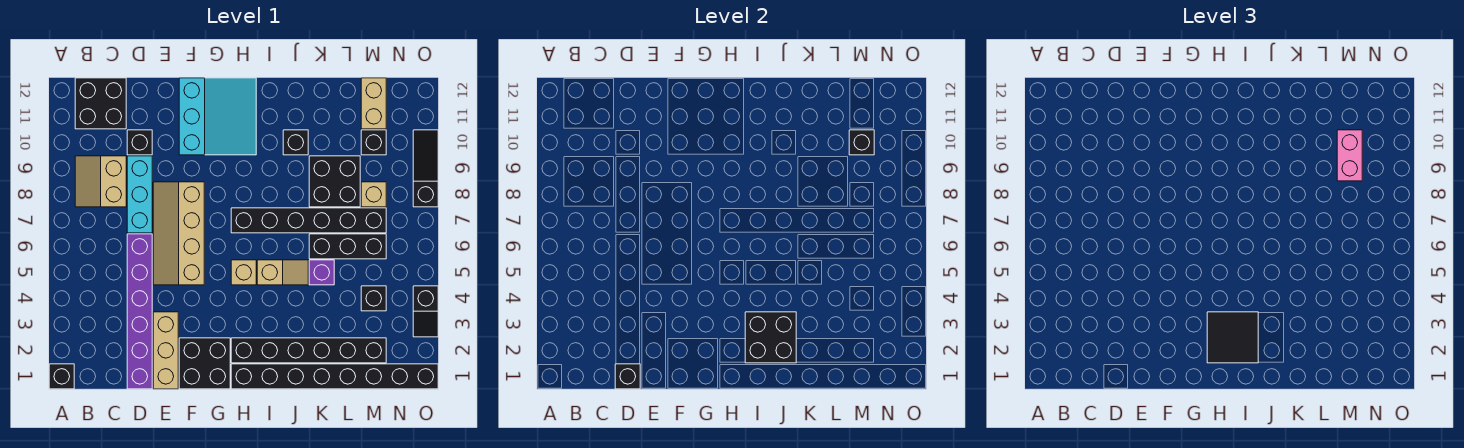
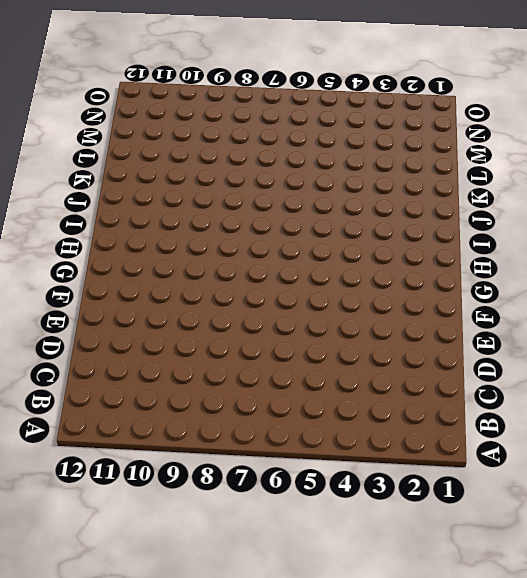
none -> black brick A1 level 1
none -> tan slope B8:C9 level 1 top C
none -> black brick B11:C12 level 1
none -> purple brick D1:D6 level 1

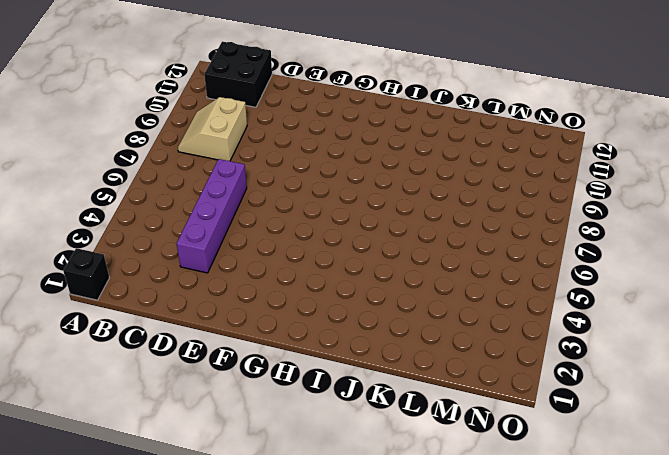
purple brick D3:D6 level 1 -> purple brick D1:D6 level 1
none -> cyan brick D7:D9 level 1
none -> black brick D10 level 1
none -> tan brick E1:E3 level 1
none -> tan slope E5:F8 level 1 top F

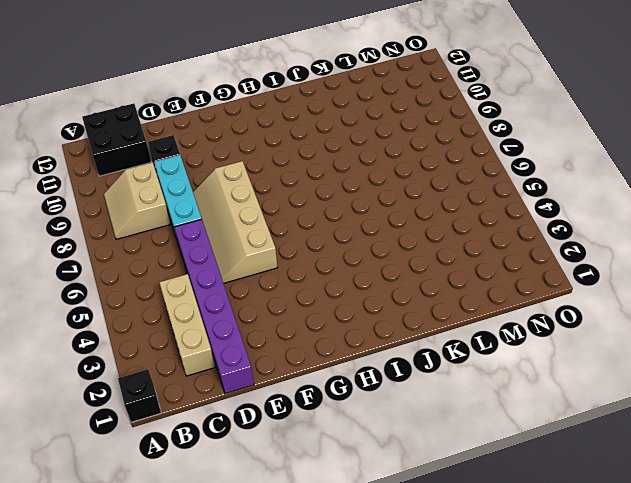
tan brick C2:C4 level 1 -> tan brick E1:E3 level 1
none -> black brick F1:G2 level 1
none -> cyan slope F10:H12 level 1 top F
none -> black brick H1:O1 level 1
none -> black brick H2:M2 level 1

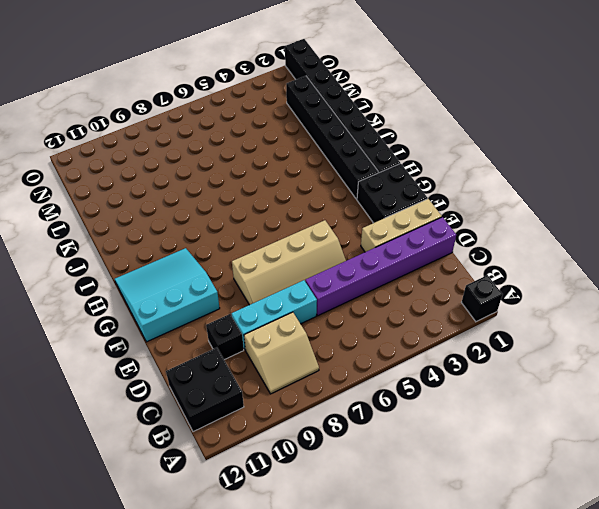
none -> tan brick H5 level 1
none -> black brick H7:M7 level 1
none -> tan slope I5:J5 level 1 top I
none -> black brick J10 level 1

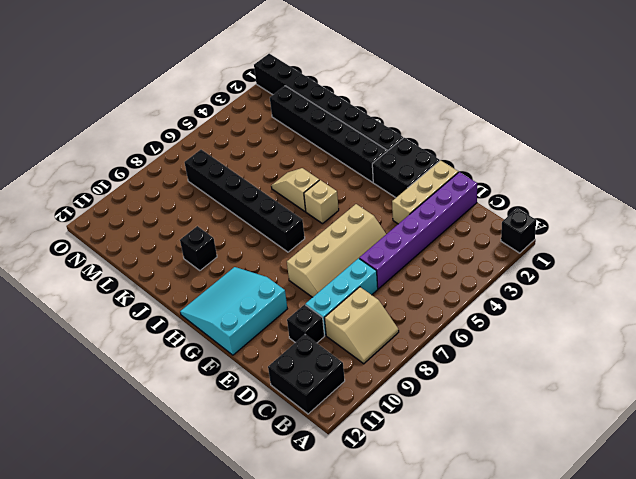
none -> purple brick K5 level 1
none -> black brick K6:M6 level 1
none -> black brick K8:L9 level 1
none -> black brick M4 level 1

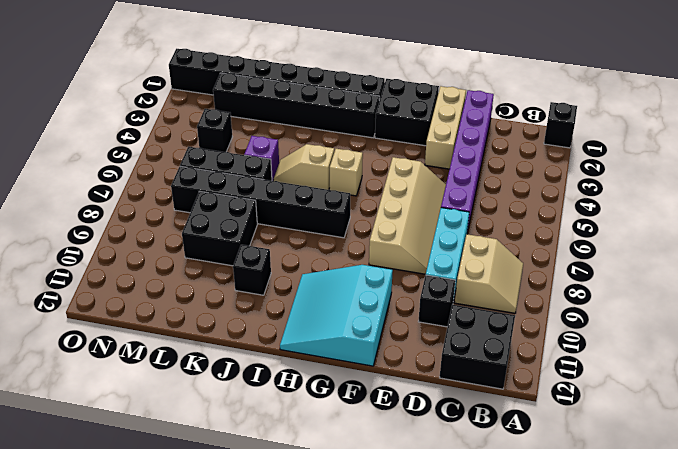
none -> tan brick M8 level 1
none -> black brick M10 level 1
none -> tan brick M11:M12 level 1
none -> black slope O3:O4 level 1 top 4

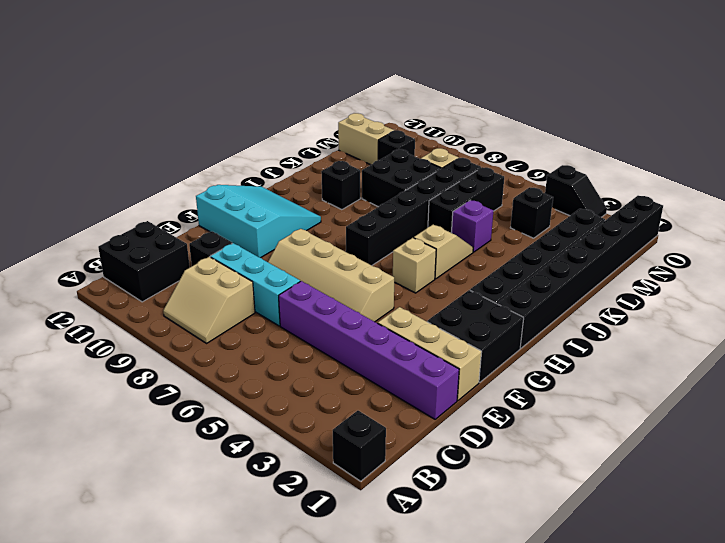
none -> black slope O8:O10 level 1 top 8
none -> black brick D1 level 2
none -> black brick I2:J3 level 2
none -> black brick M10 level 2

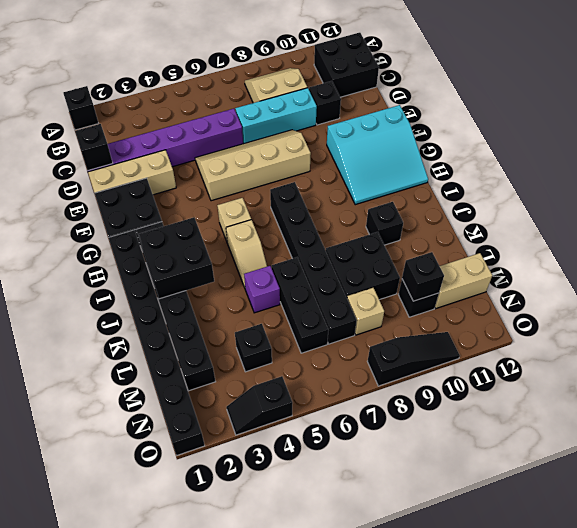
none -> black tile H2:I3 level 3
none -> pink brick M9:M10 level 3

